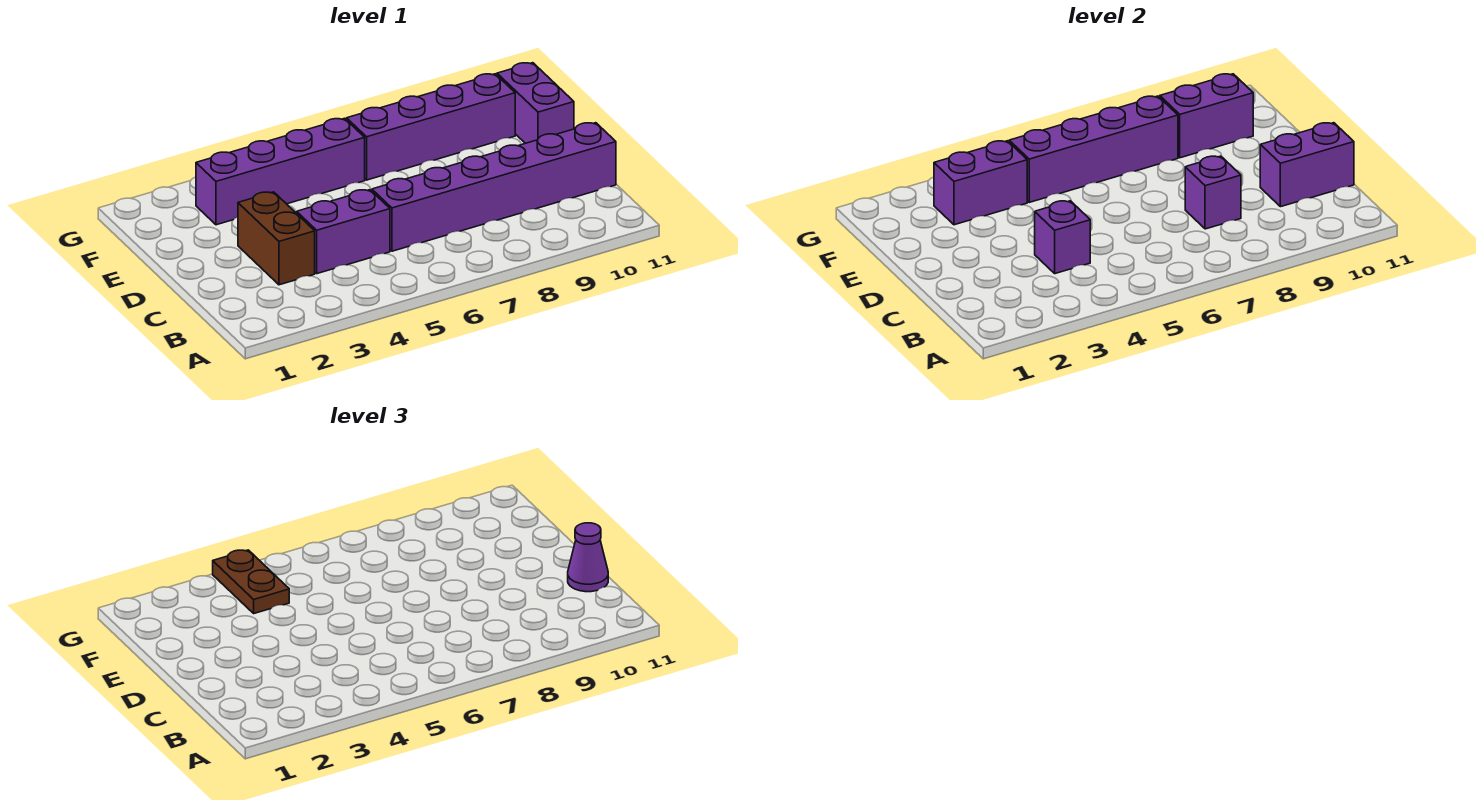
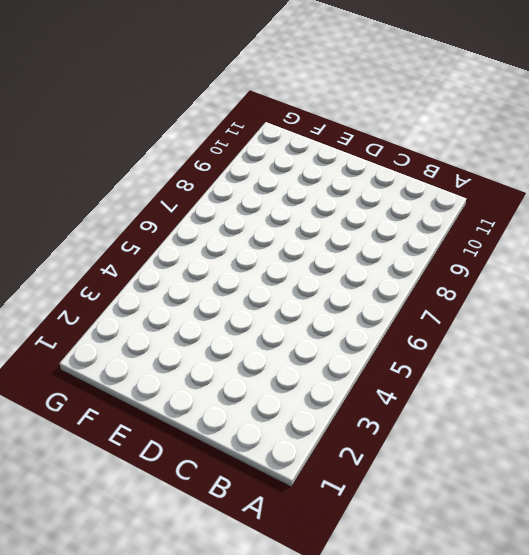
none -> brown brick C3:D3 level 1
none -> purple brick C4:C5 level 1
none -> purple brick C6:C11 level 1

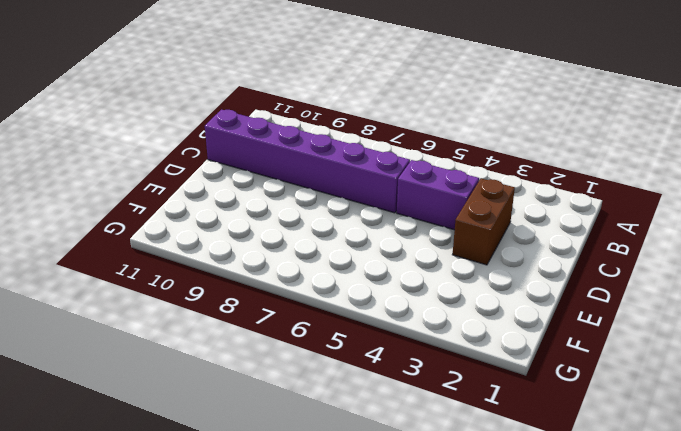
none -> purple brick E11:F11 level 1
none -> purple brick F3:F6 level 1
none -> purple brick F7:F10 level 1

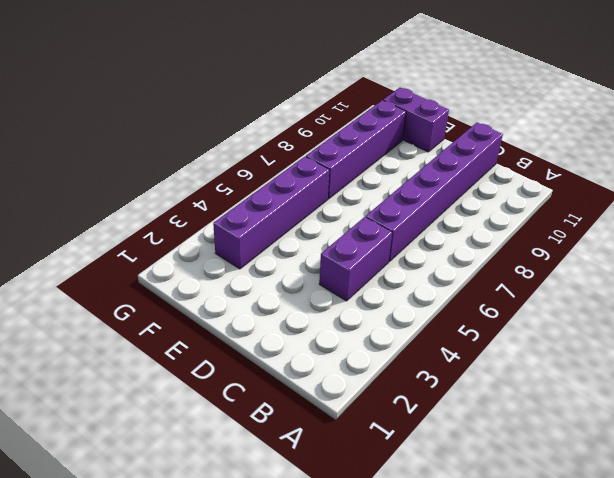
none -> brown brick C3:D3 level 1
none -> purple brick C4 level 2
none -> purple brick C8 level 2

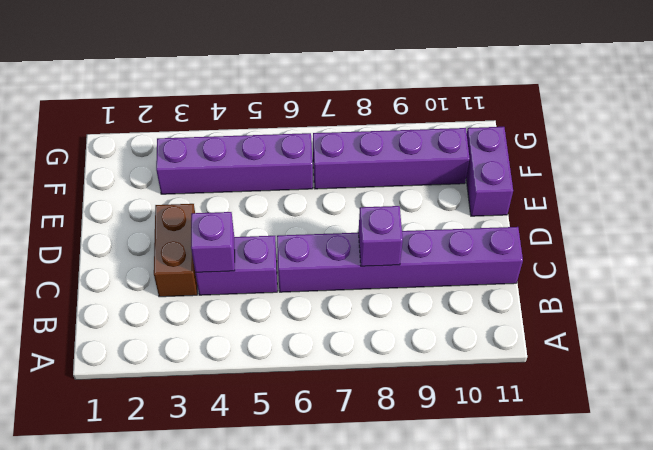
none -> purple brick C10:C11 level 2
none -> purple brick F3:F4 level 2
none -> purple brick F5:F8 level 2

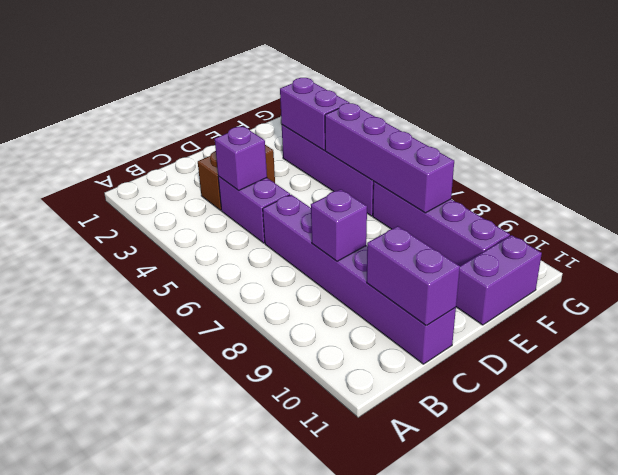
none -> purple brick F9:F10 level 2
none -> purple cone C11 level 3
none -> brown plate F4:G4 level 3

